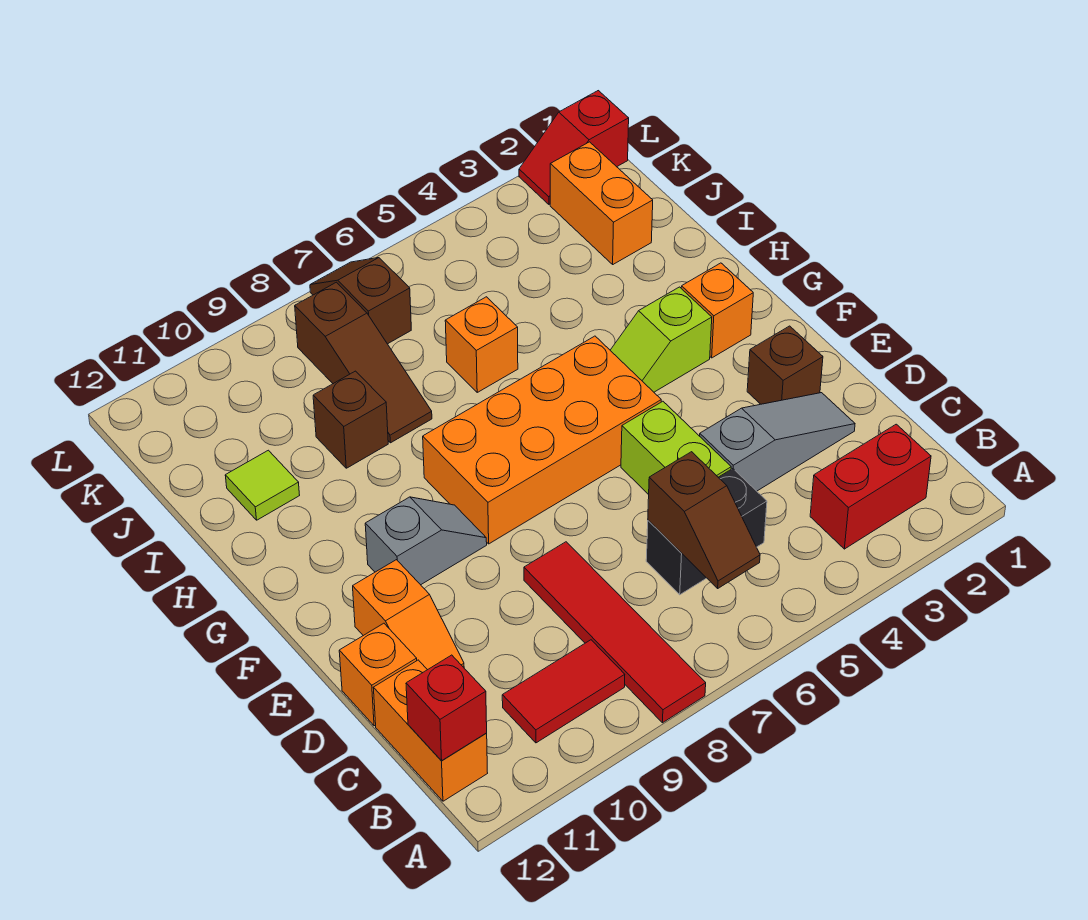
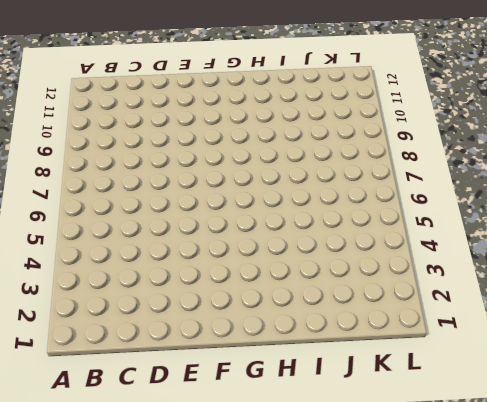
none -> red tile A8:D8 level 1
none -> red brick B2:B3 level 1
none -> red tile B9:B10 level 1

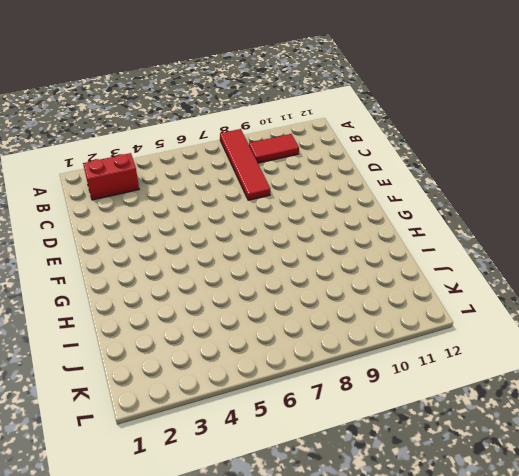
none -> orange brick B12:C12 level 1
none -> black brick C5:C6 level 1
none -> grey slope D2:D4 level 1 top 4

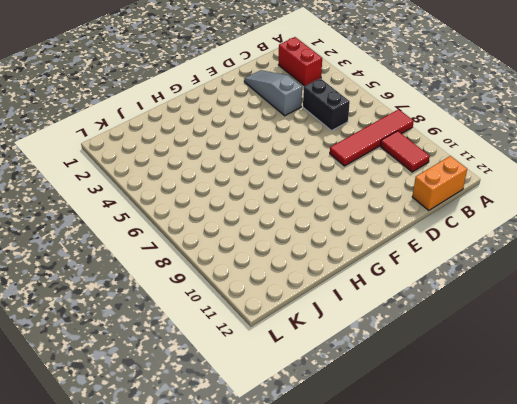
none -> lime brick D5:E5 level 1
none -> orange slope D11:E11 level 1 top E
none -> orange brick D12 level 1

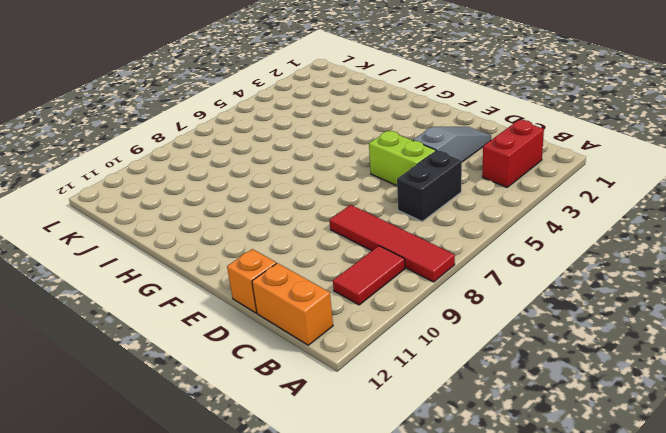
none -> orange slope D11:E11 level 1 top E
none -> brown brick E2 level 1
none -> orange brick F5:G8 level 1

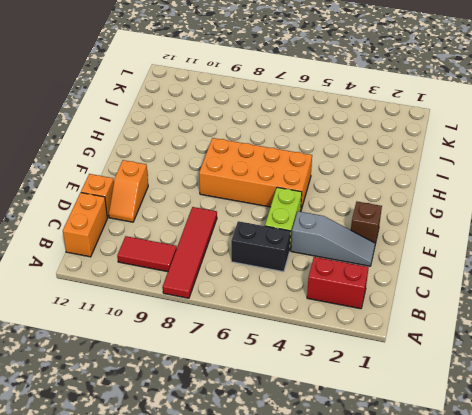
none -> grey slope F9:F10 level 1 top 10
none -> orange brick G2 level 1
none -> lime slope G3:G4 level 1 top 3

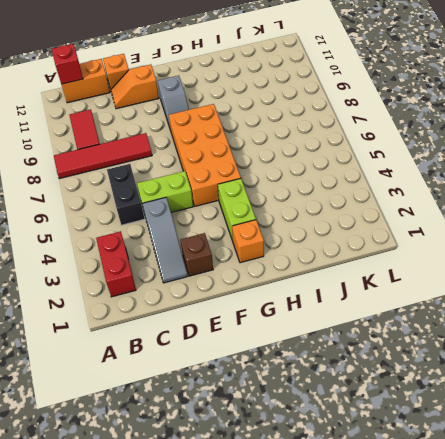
lime brick G3:G4 level 1 -> lime slope G3:G4 level 1 top 3
none -> orange brick I6 level 1
none -> brown slope I8:K8 level 1 top K
none -> brown brick I9 level 1

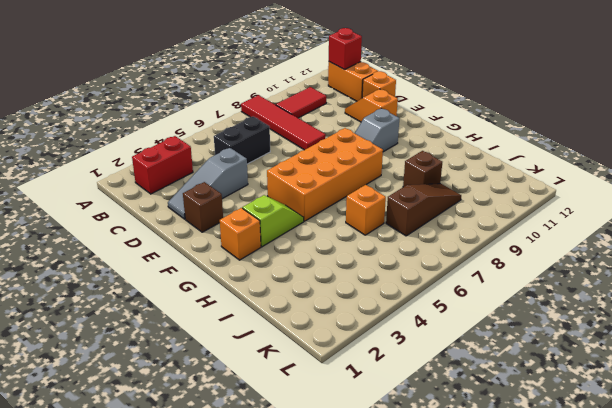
brown slope J7:J9 level 1 top 7 -> brown slope I8:K8 level 1 top K
none -> lime brick D5:E5 level 1
none -> lime tile I11 level 1
none -> orange brick J2:K2 level 1

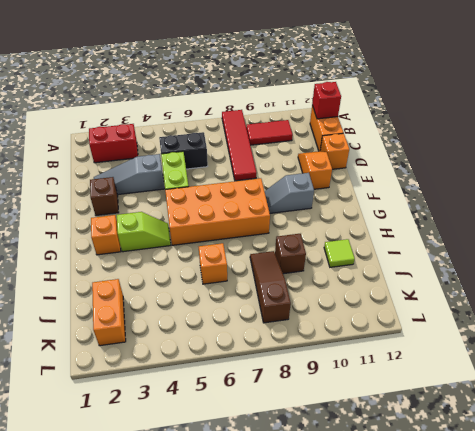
none -> brown slope K7:L7 level 1 top K
none -> red slope L1:L2 level 1 top 1
none -> brown slope B6:C6 level 2 top C

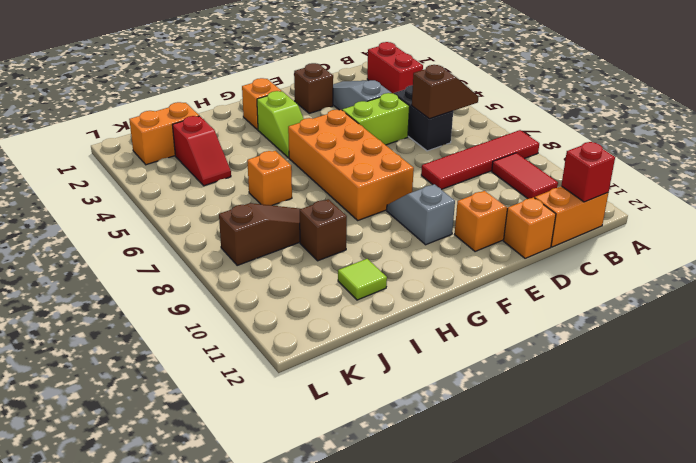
red slope J3:J4 level 1 top 3 -> red slope L1:L2 level 1 top 1
none -> brown slope K7:L7 level 1 top K

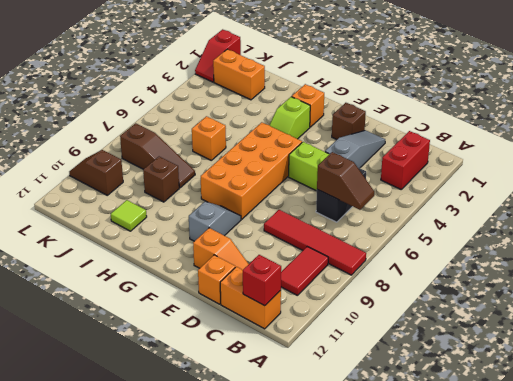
brown slope K10:L10 level 1 top K -> brown slope K7:L7 level 1 top K

